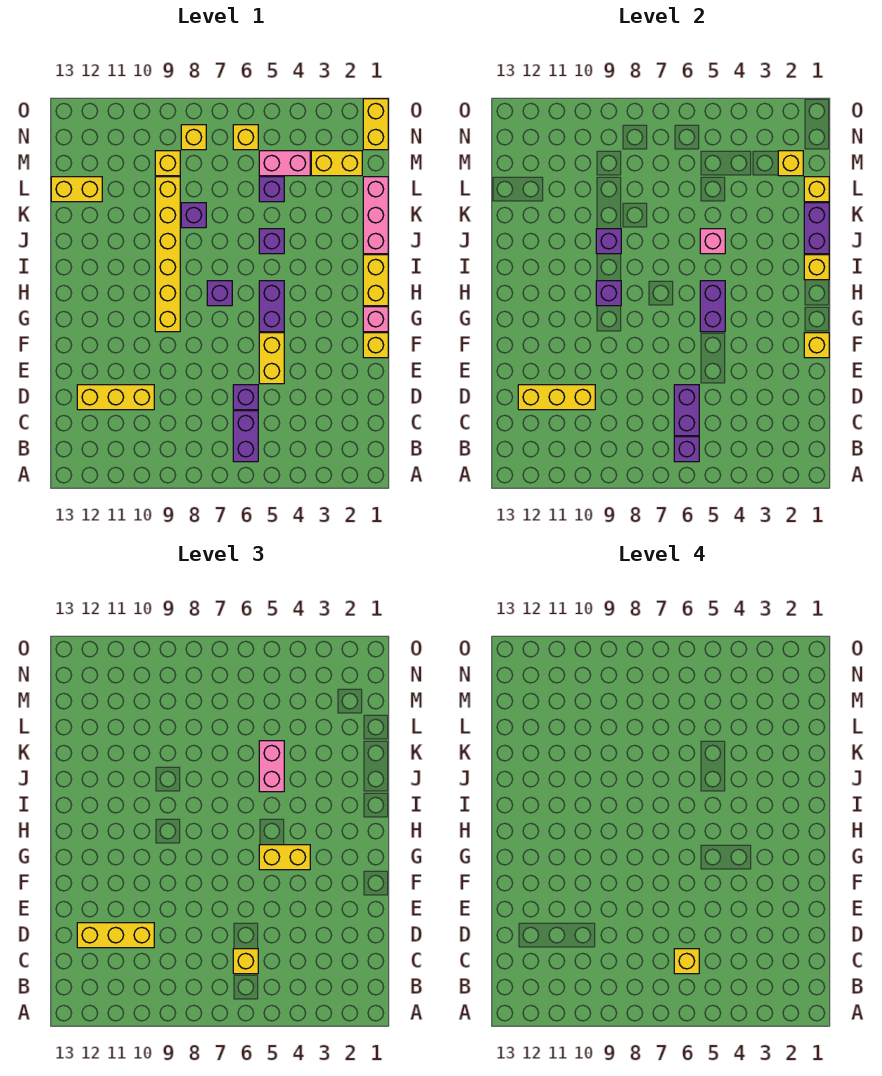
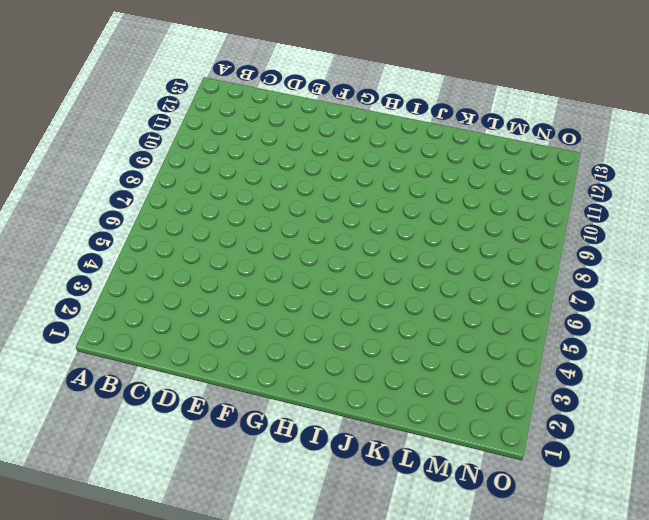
none -> purple brick B6:C6 level 1
none -> purple brick D6 level 1
none -> yellow brick D10:D12 level 1
none -> yellow brick E5:F5 level 1

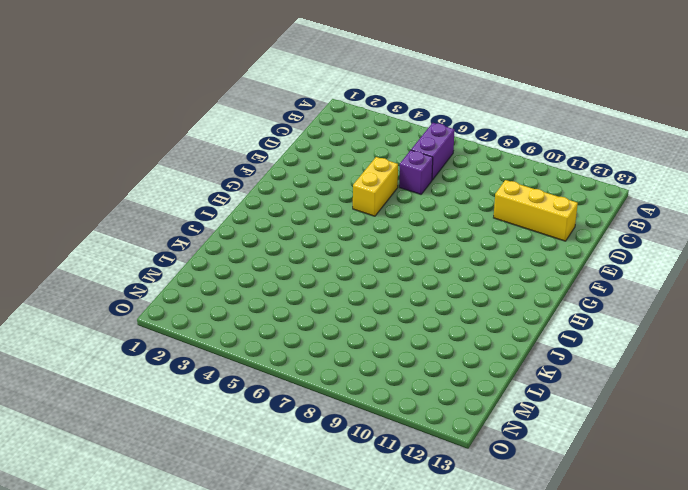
none -> yellow brick F1 level 1
none -> pink brick G1 level 1
none -> purple brick G5:H5 level 1
none -> yellow brick G9:L9 level 1

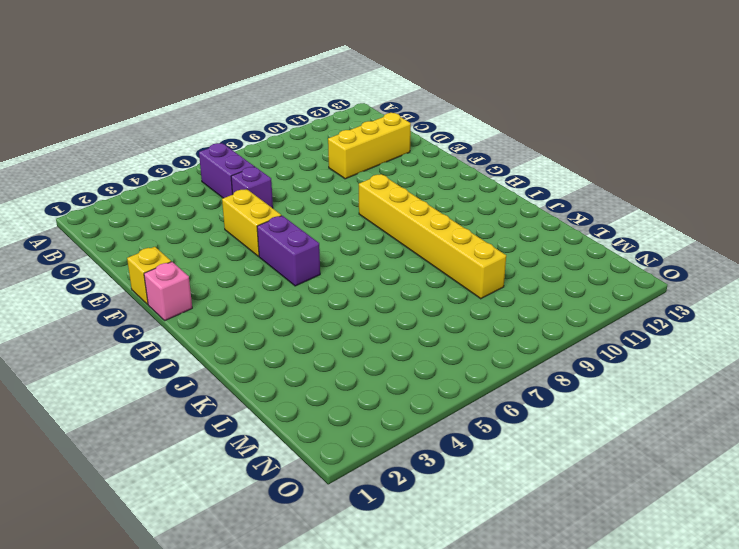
none -> yellow brick H1:I1 level 1
none -> purple brick H7 level 1
none -> pink brick J1:L1 level 1
none -> purple brick J5 level 1

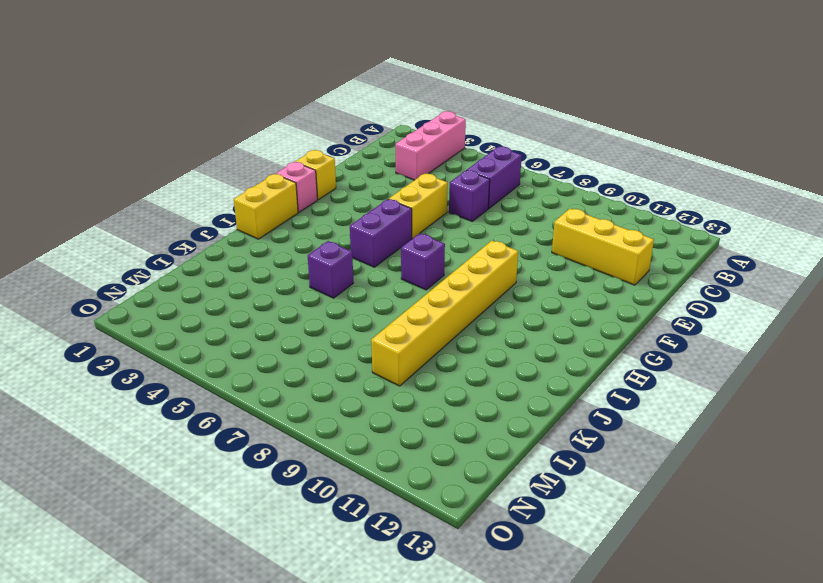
pink brick A3:C3 level 1 -> pink brick J1:L1 level 1
none -> purple brick K8 level 1
none -> purple brick L5 level 1
none -> yellow brick L12:L13 level 1
none -> yellow brick M2:M3 level 1

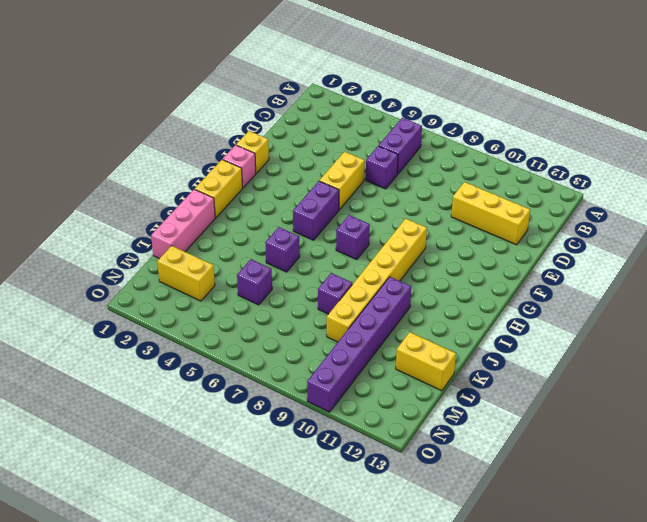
purple brick J10:O10 level 1 -> none
none -> pink brick M4:M5 level 1
none -> yellow brick M9 level 1
none -> yellow brick N1:O1 level 1
none -> yellow brick N6 level 1

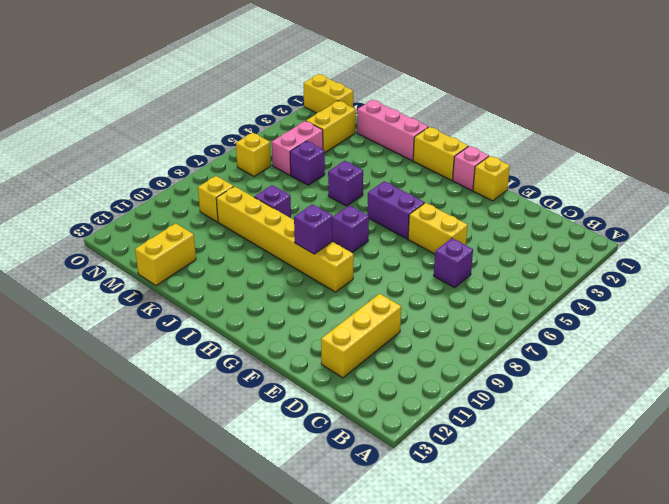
none -> purple brick B6:C6 level 1
none -> yellow brick N8 level 1
none -> purple brick B6 level 2
none -> purple brick C6:D6 level 2

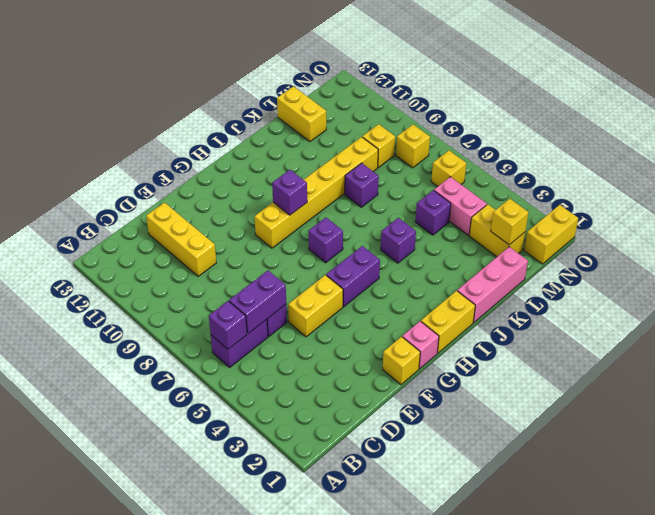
none -> yellow brick D10:D12 level 2
none -> yellow brick F1 level 2
none -> purple brick G5:H5 level 2
none -> yellow brick I1 level 2

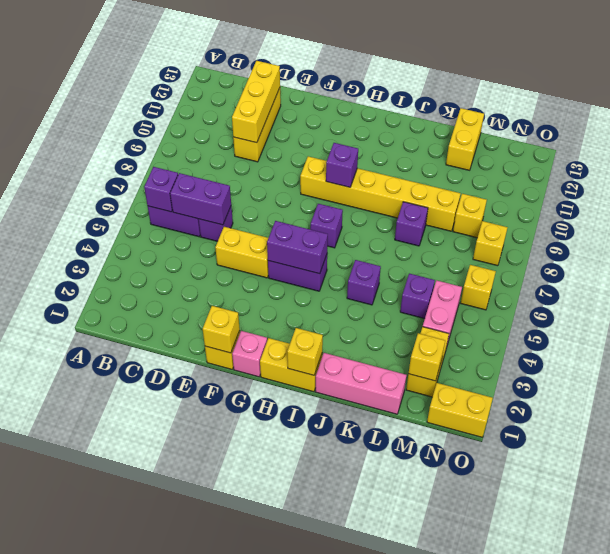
none -> purple brick J1:K1 level 2
none -> pink brick J5 level 2
none -> purple brick J9 level 2
none -> yellow brick L1 level 2

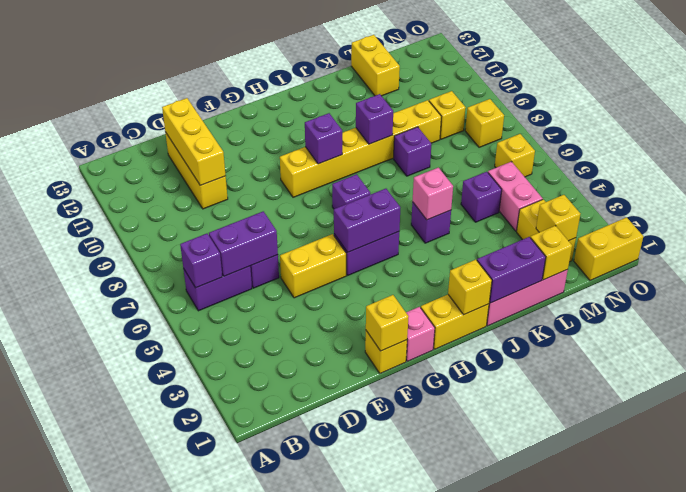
none -> yellow brick C6 level 3
none -> yellow brick D10:D12 level 3
none -> yellow brick G4:G5 level 3
none -> pink brick J5:K5 level 3

